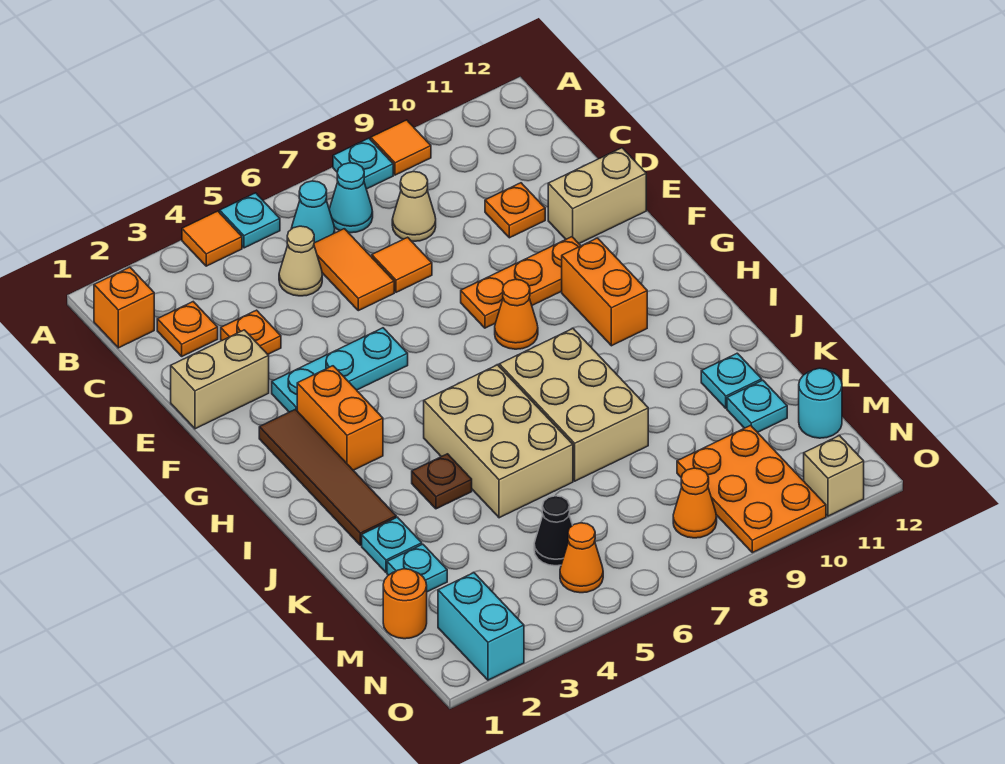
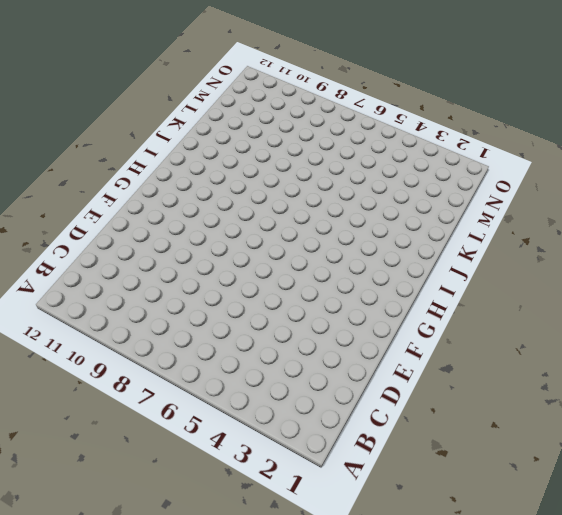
none -> orange tile A4 level 1
none -> cyan plate A5 level 1
none -> cyan plate A8 level 1
none -> orange tile A9 level 1

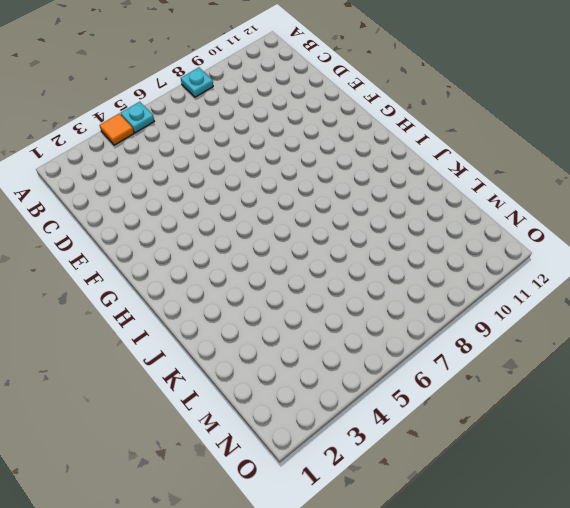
none -> orange tile A9 level 1
none -> orange brick B1 level 1
none -> cyan cone B6 level 1
none -> cyan cone B7 level 1

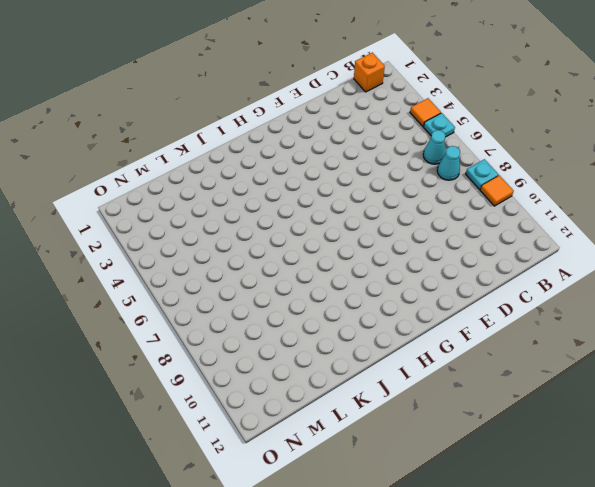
none -> orange plate C2 level 1
none -> tan cone C5 level 1
none -> orange tile C6:D6 level 1
none -> tan cone C8 level 1

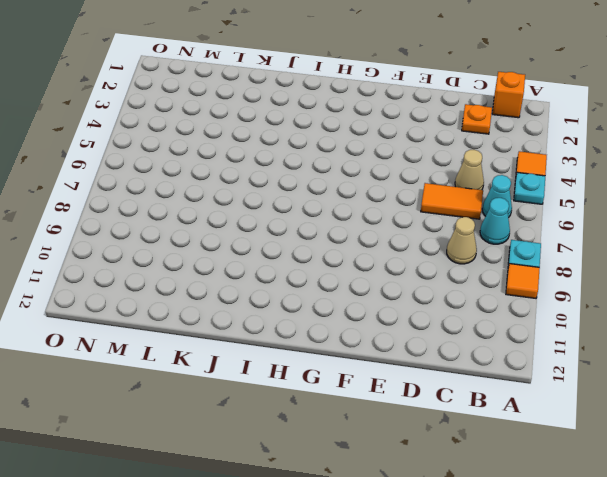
none -> orange plate D3 level 1
none -> orange tile D7 level 1
none -> orange plate D10 level 1
none -> tan brick E1:E2 level 1

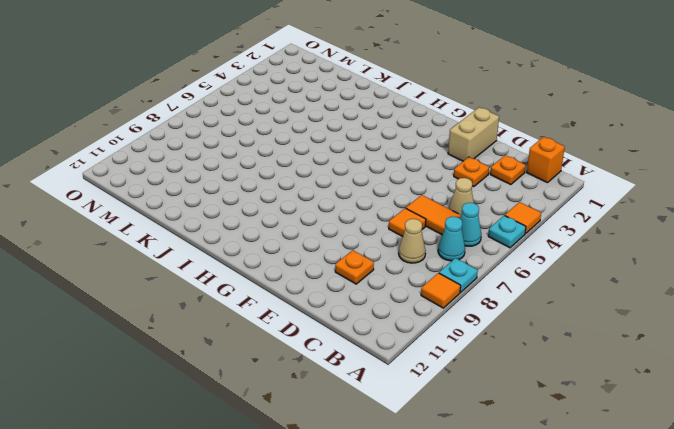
none -> tan brick E11:E12 level 1
none -> cyan plate F3:F5 level 1
none -> orange plate F8:F10 level 1
none -> brown tile G2:J2 level 1

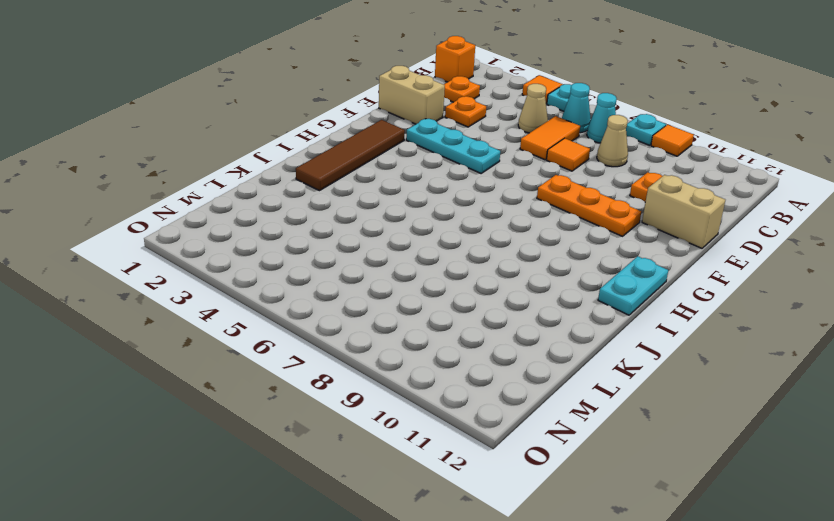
cyan plate H12:I12 level 1 -> none
none -> orange brick G3:H3 level 1
none -> orange cone G8 level 1
none -> orange brick G10:H10 level 1
none -> tan brick I5:K6 level 1

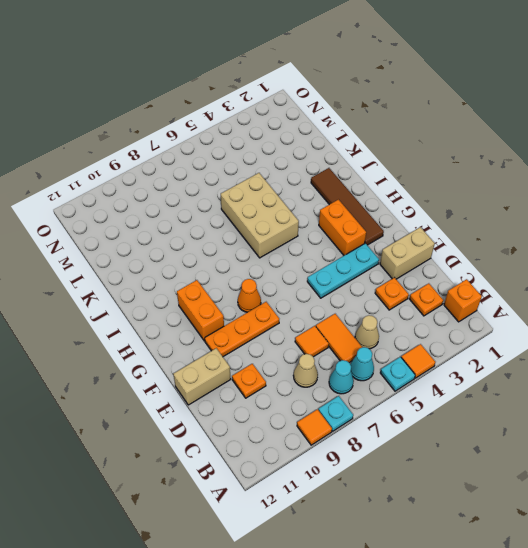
none -> tan brick I7:K8 level 1
none -> brown plate J4 level 1
none -> cyan plate K2 level 1
none -> cyan plate K11 level 1

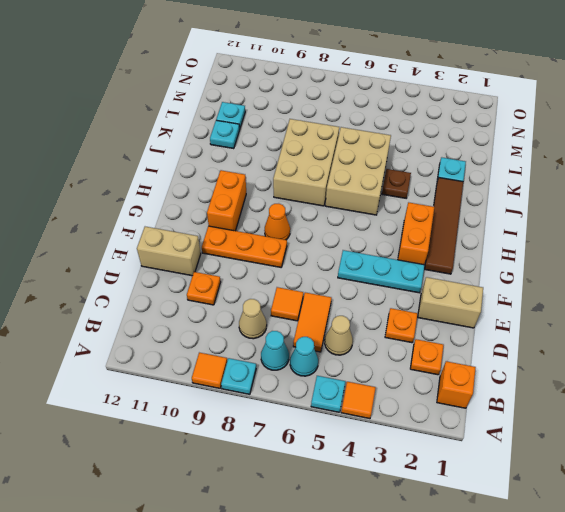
none -> cyan plate L2 level 1
none -> orange round brick M1 level 1
none -> black cone M5 level 1
none -> orange plate M9:O10 level 1

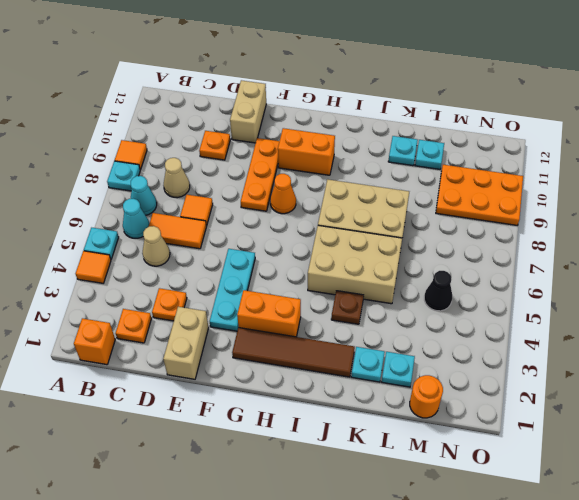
none -> cyan round brick M12 level 1
none -> cyan brick N2:O2 level 1
none -> orange cone N5 level 1
none -> orange cone N8 level 1

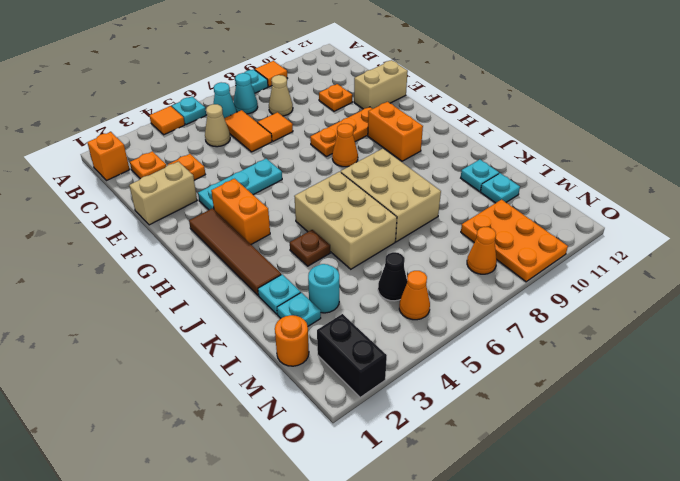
cyan round brick L3 level 1 -> cyan round brick M12 level 1
black brick N2:O2 level 1 -> cyan brick N2:O2 level 1
none -> tan brick O11 level 1

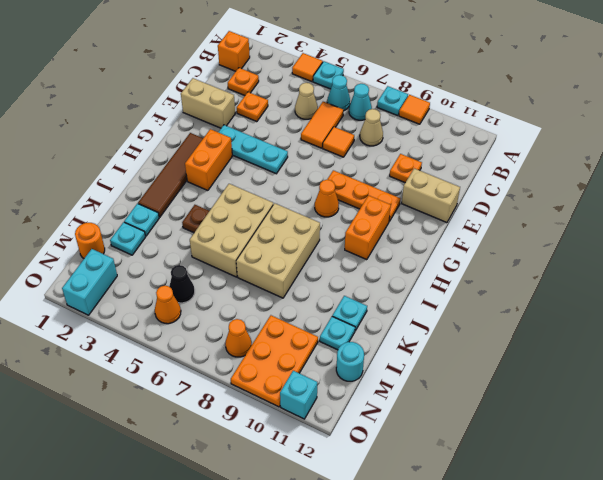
cyan brick O11 level 1 -> tan brick O11 level 1

